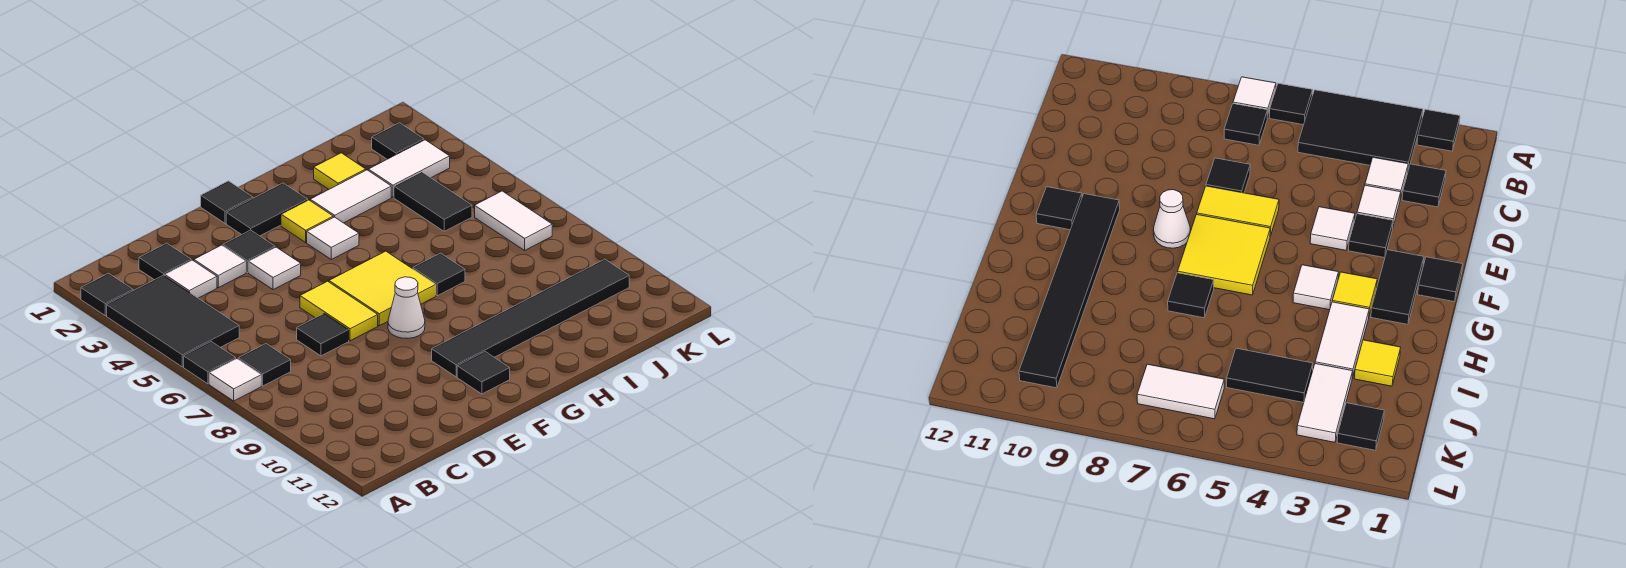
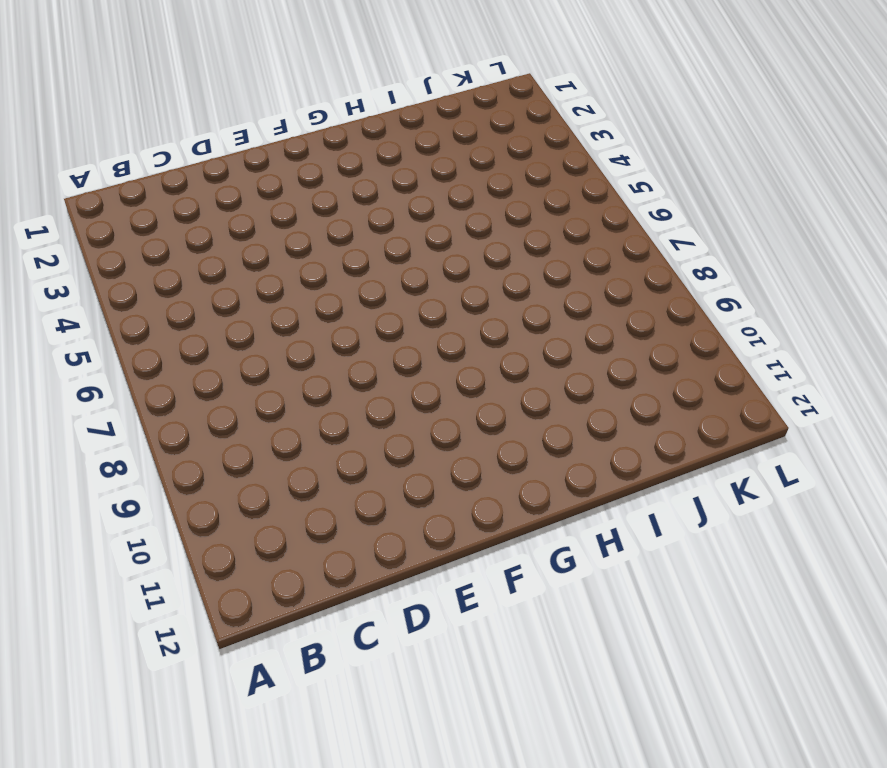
none -> black tile A2 level 1
none -> black tile A3:B5 level 1
none -> black tile A6 level 1

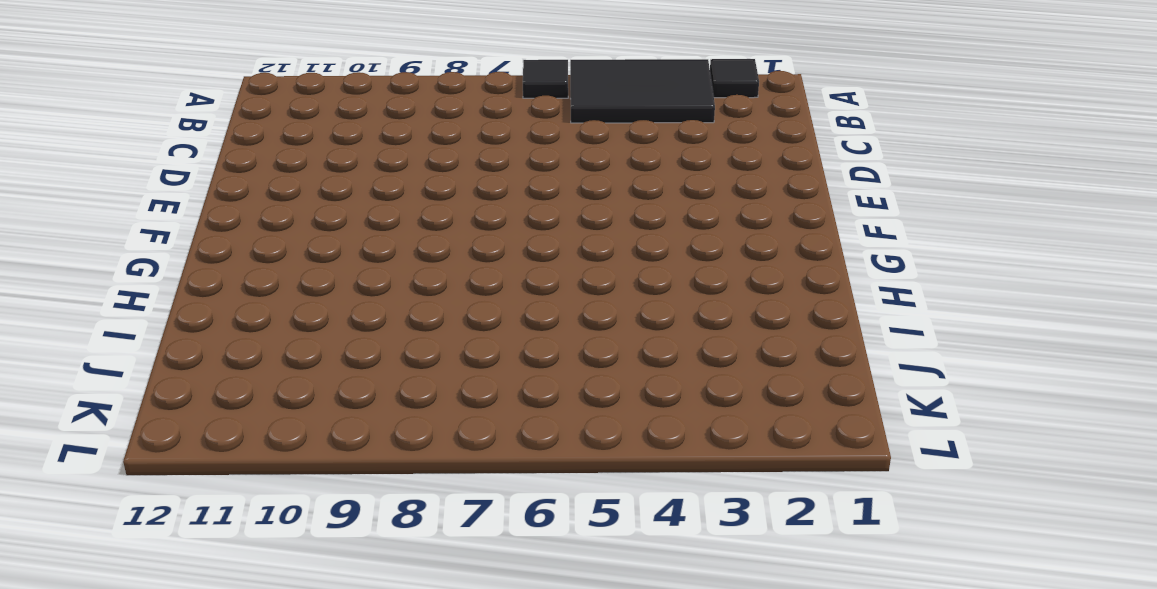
none -> white tile A7 level 1
none -> black tile B7 level 1
none -> black tile C2 level 1

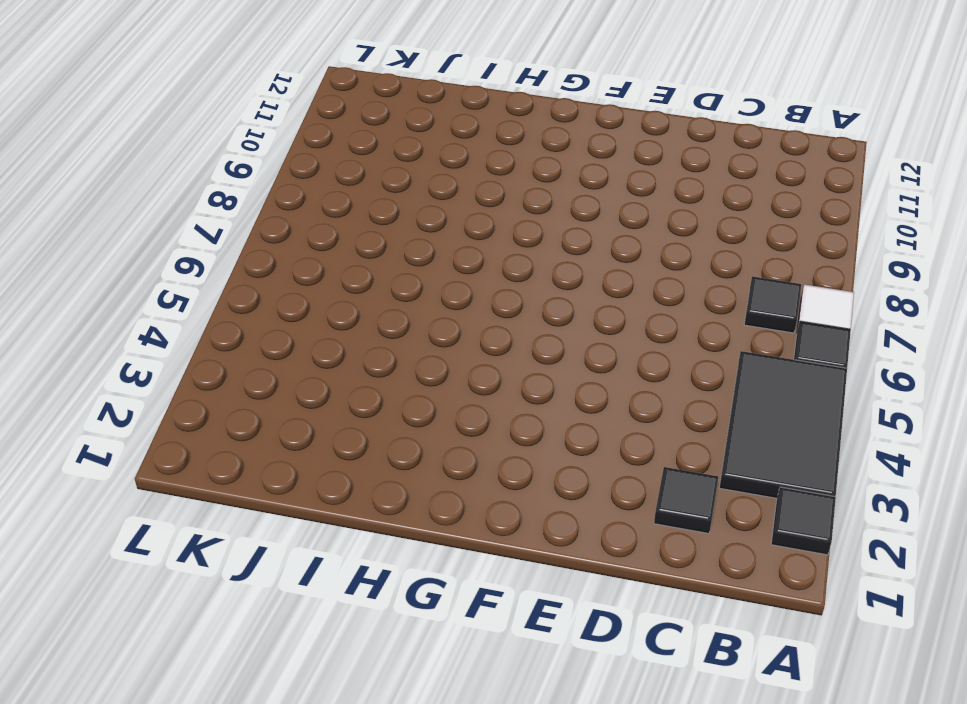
none -> white tile C3 level 1
none -> white tile D3 level 1
none -> black tile D7 level 1

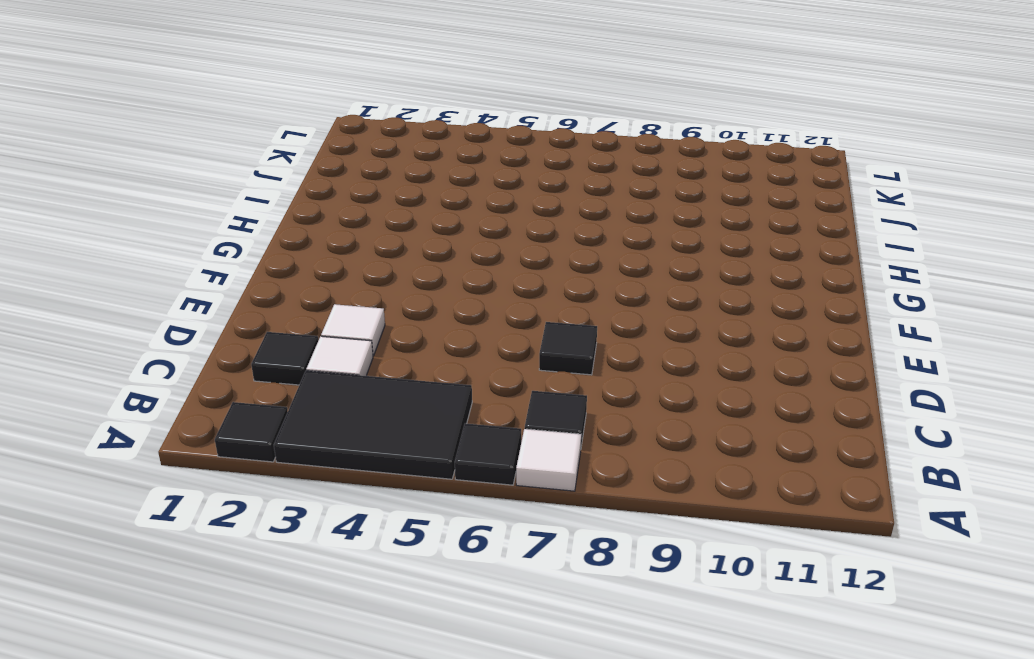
none -> black tile E3 level 1
none -> white tile E4 level 1
none -> yellow tile E6:E7 level 1

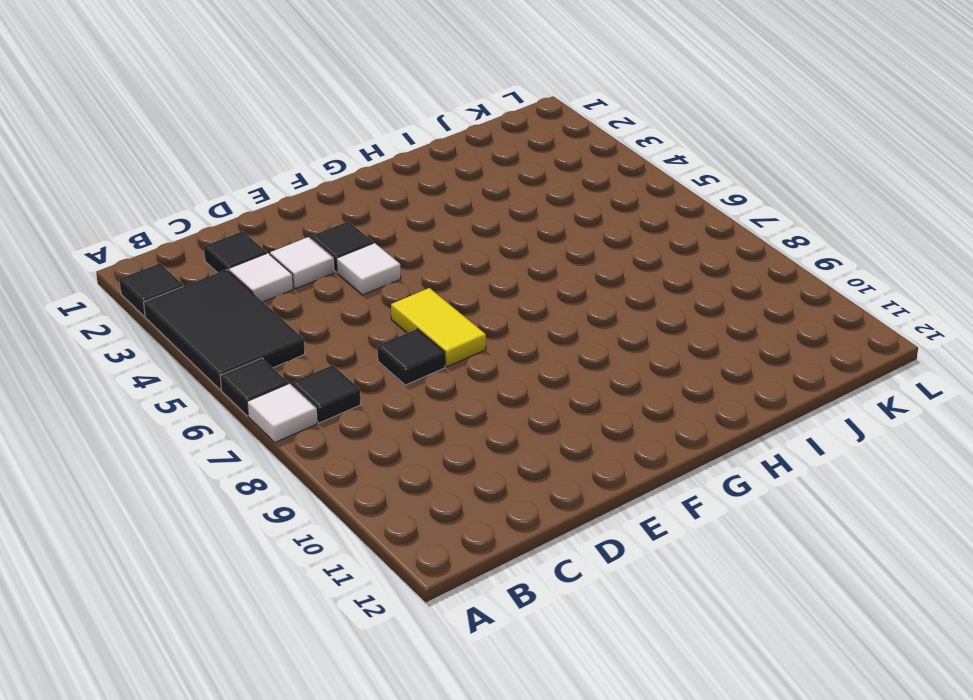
none -> black tile F1 level 1
none -> black tile F2:G2 level 1
none -> yellow tile F6:G7 level 1

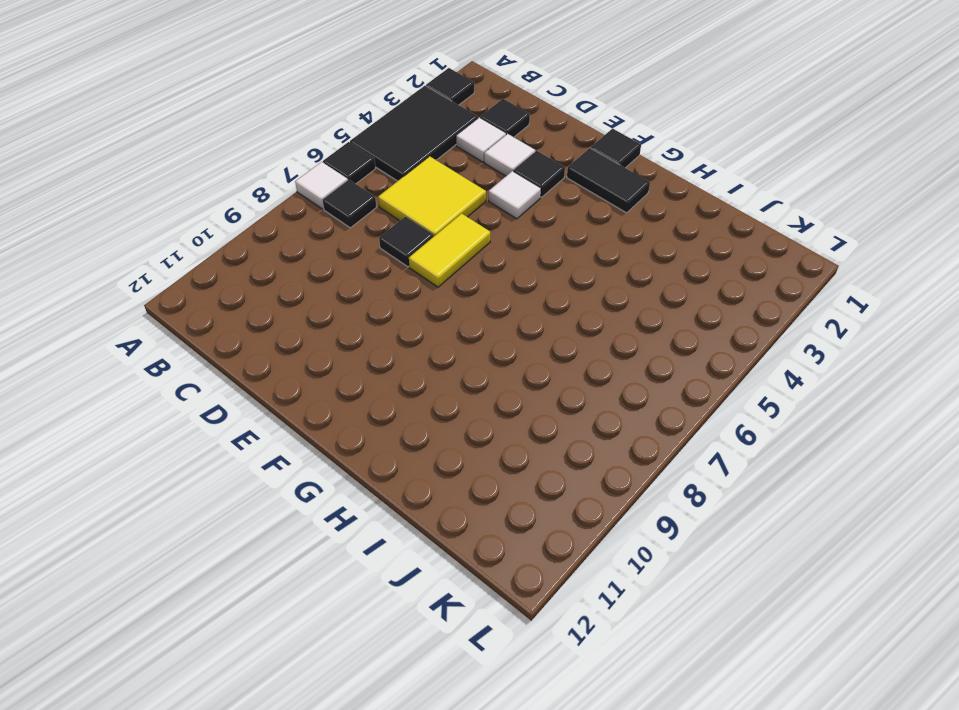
yellow tile C5:D6 level 1 -> yellow tile F6:G7 level 1
none -> white cone F8 level 1
none -> black tile F10:K10 level 1
none -> black tile F11 level 1

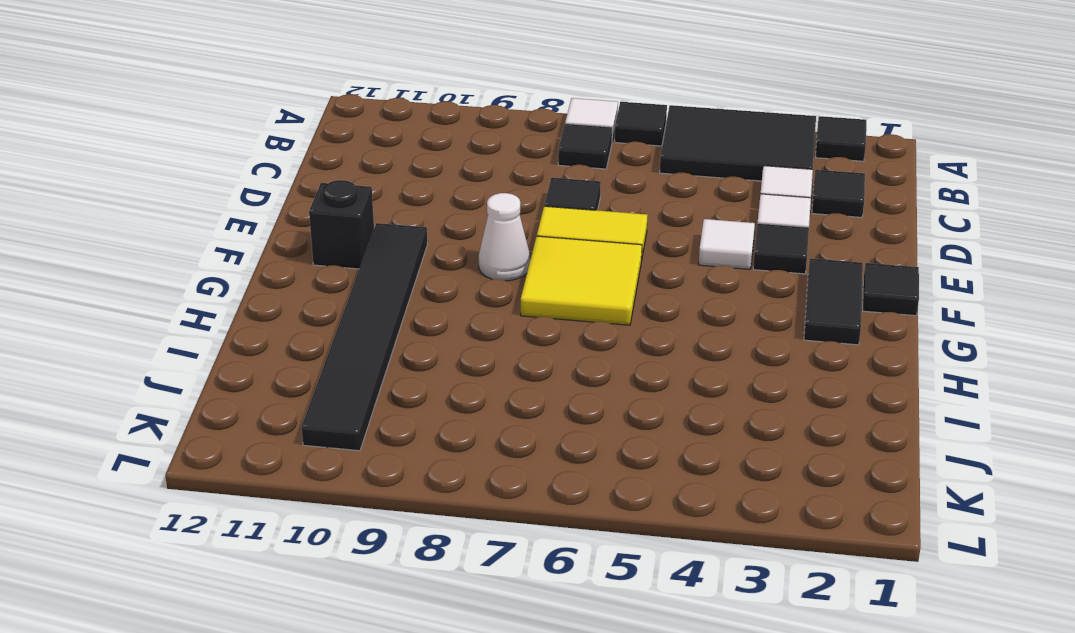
black brick F11 level 1 -> black tile F11 level 1
none -> yellow tile G3 level 1
none -> white tile G4 level 1
none -> white tile H3:I3 level 1

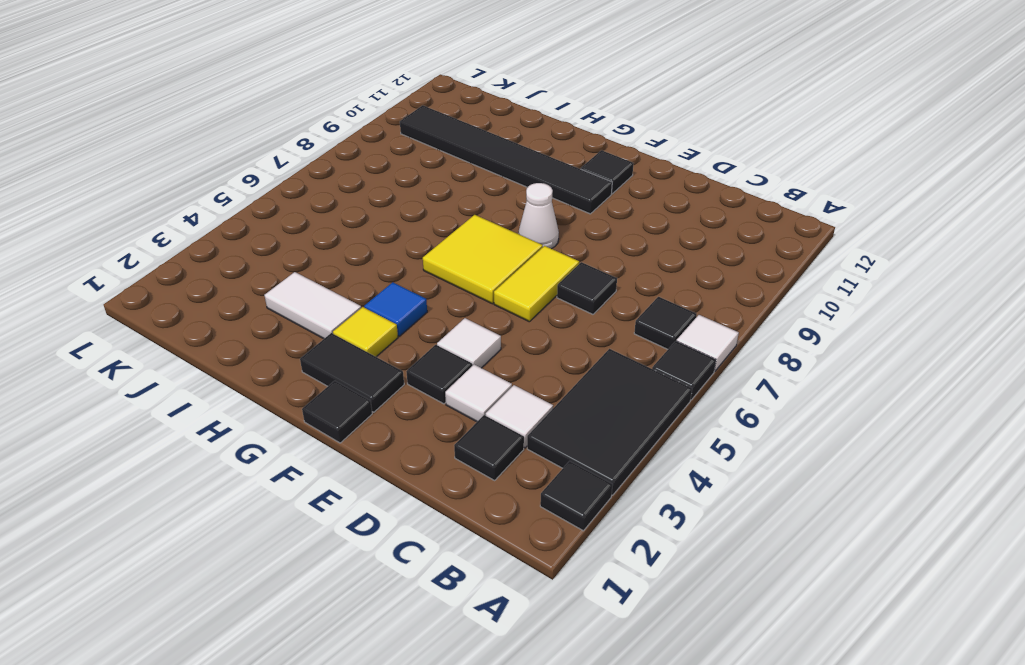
blue tile G4 level 1 -> white tile G4 level 1
none -> black tile H7 level 1
none -> yellow tile I2 level 1
none -> white tile J3:K3 level 1

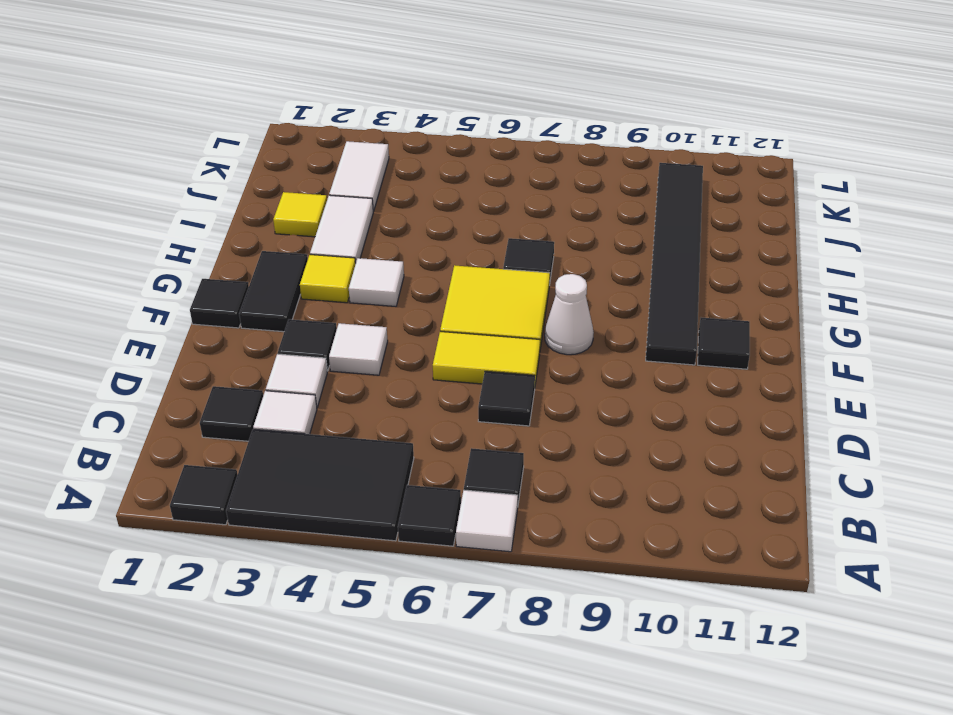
none -> black tile J4:J5 level 1
none -> black tile K2 level 1
none -> white tile K6:K7 level 1

